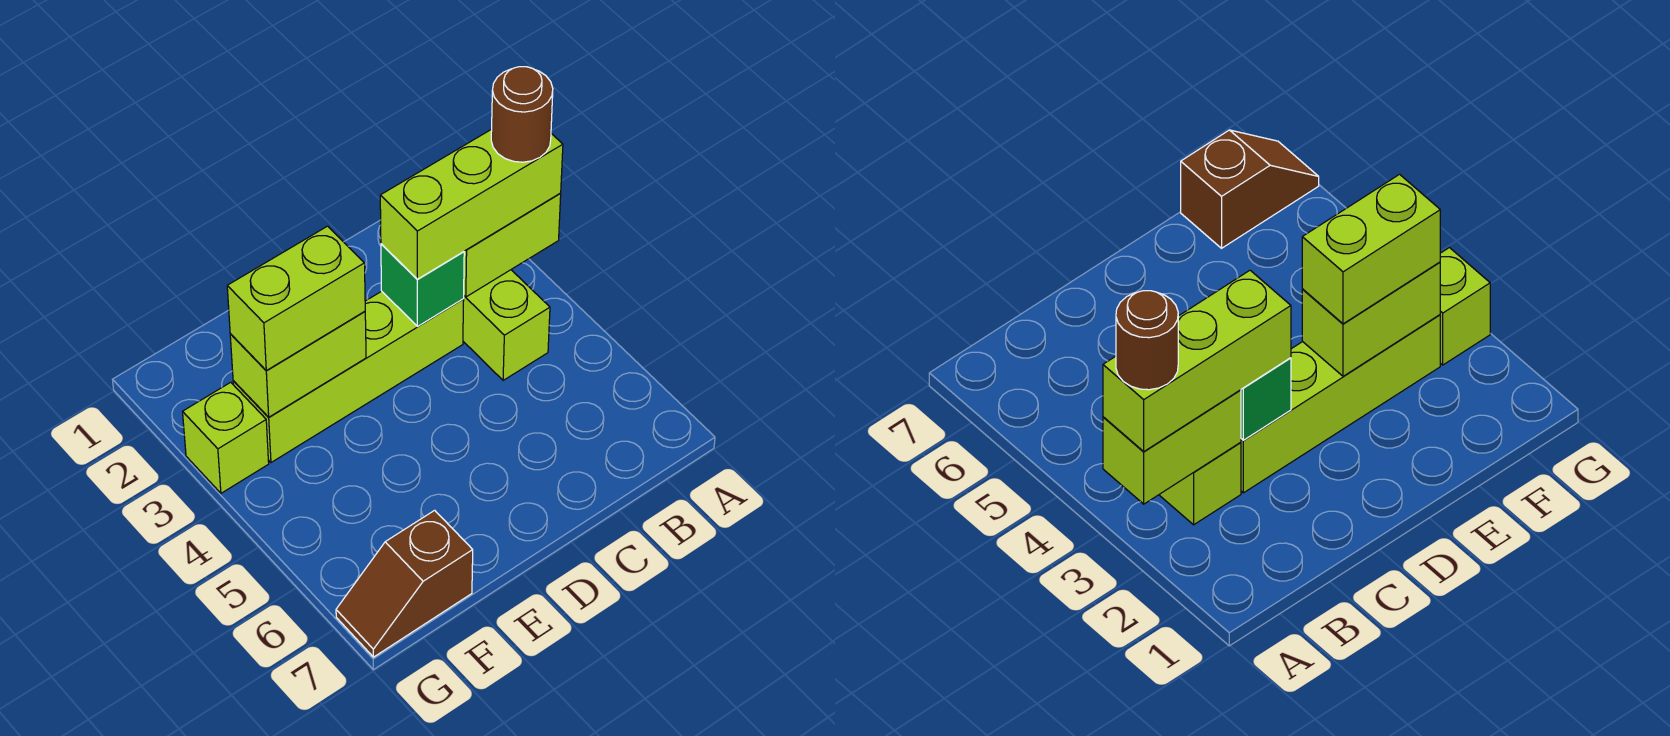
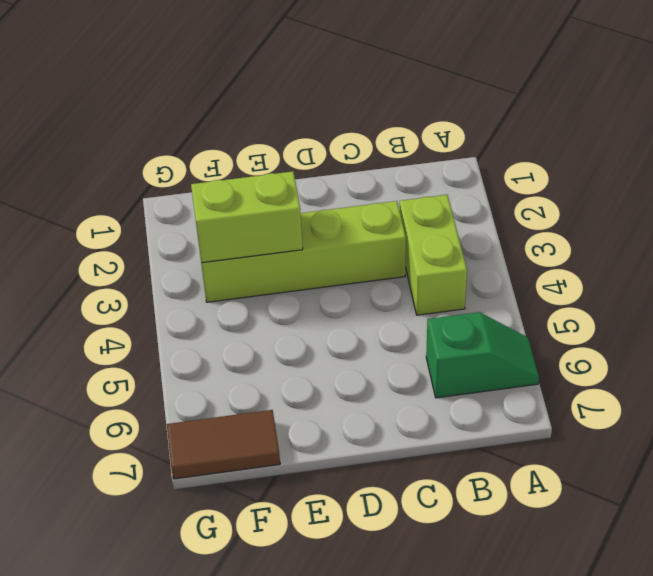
green slope A6:B6 level 1 top B -> none
brown tile F7:G7 level 1 -> brown slope F7:G7 level 1 top F
none -> lime brick G3 level 1
none -> lime brick A3:B3 level 2

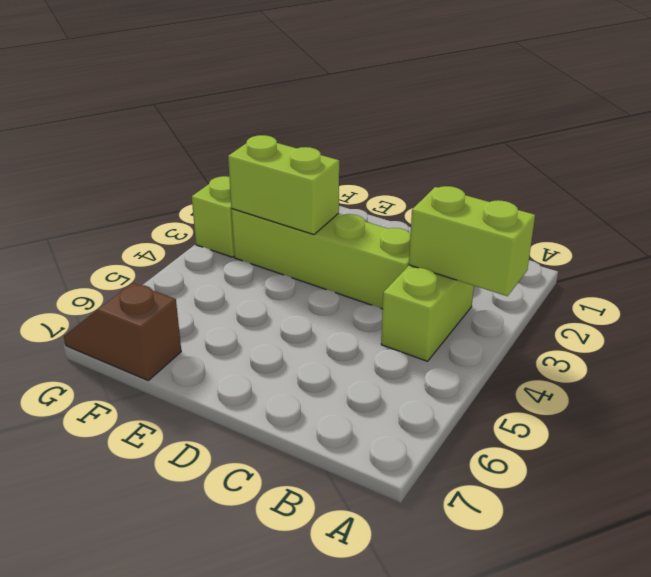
none -> green brick C3 level 2
none -> lime brick A3:C3 level 3

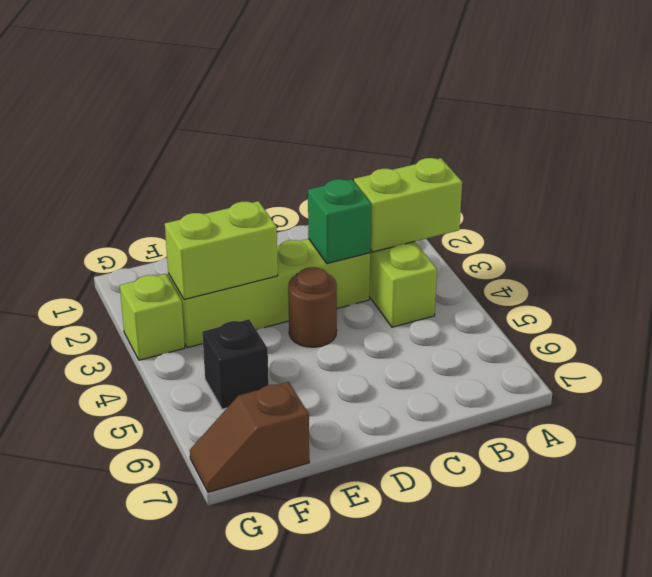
brown round brick D4 level 1 -> brown round brick A3 level 4
black brick F5 level 1 -> none
none -> lime brick A3:C3 level 3
none -> lime brick E3:F3 level 3

